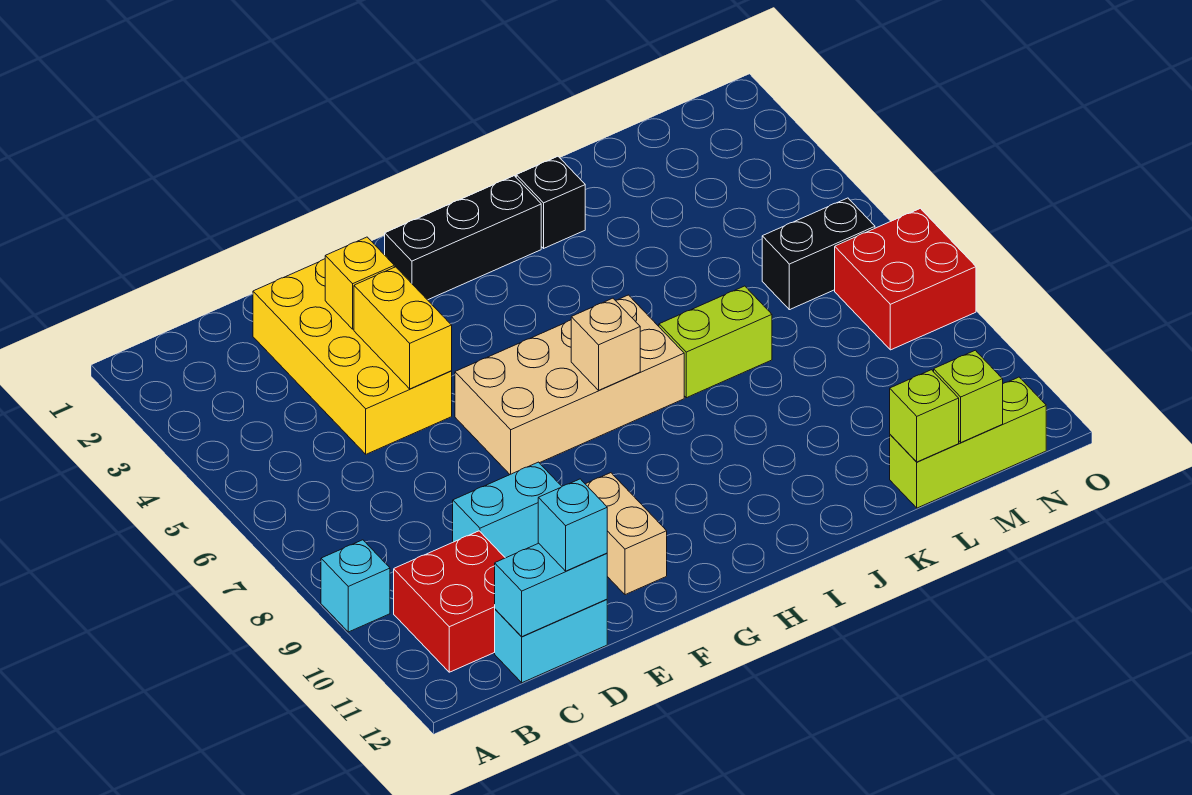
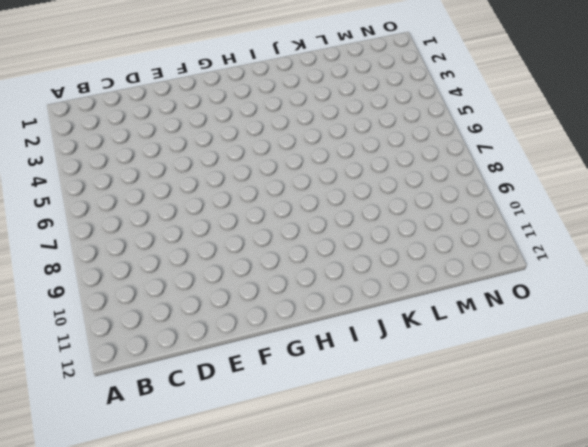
none -> cyan brick A9 level 1
none -> red brick B10:C11 level 1
none -> cyan brick C12:D12 level 1

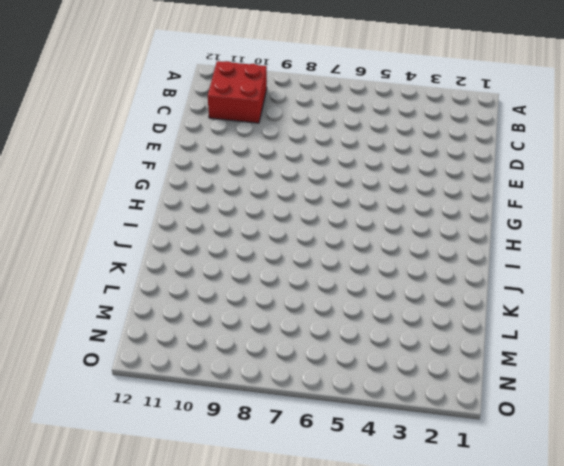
none -> cyan brick A9 level 1
none -> cyan brick C12:D12 level 1
none -> yellow brick D2:E5 level 1

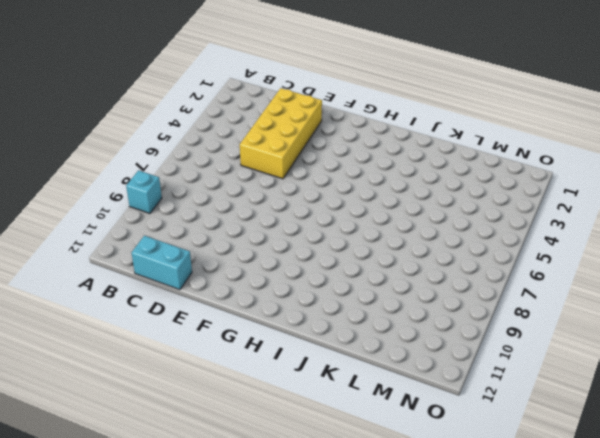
none -> red brick B10:C11 level 1
none -> cyan brick D9:E9 level 1
none -> tan brick F6:I7 level 1

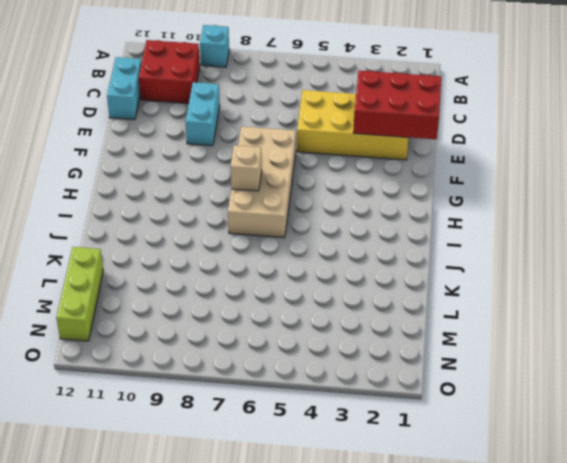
red brick D1:E3 level 2 -> yellow brick E3 level 2
none -> tan brick F10:F11 level 1
none -> black brick G2:I2 level 1
none -> black brick J2 level 1

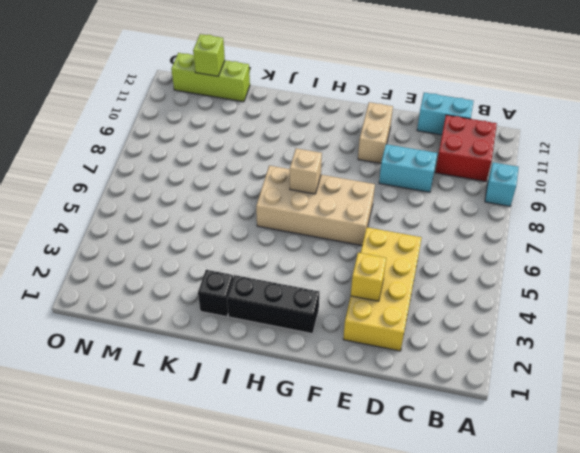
none -> lime brick J7:K7 level 1
none -> black brick M6:N6 level 1
none -> red brick N7:O8 level 1

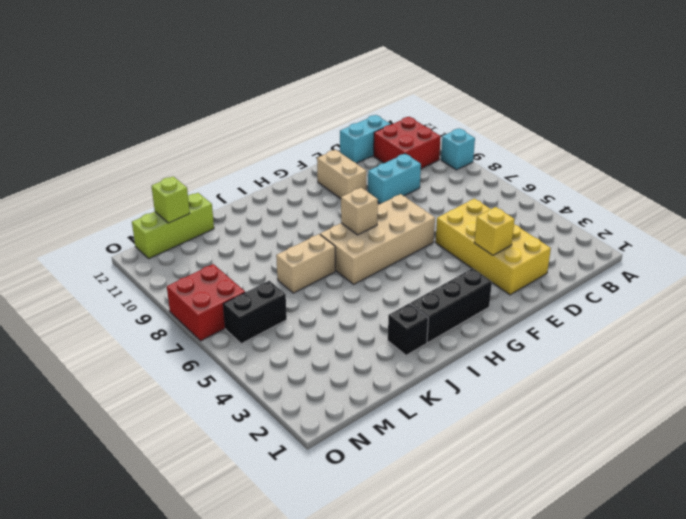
tan brick J7:K7 level 1 -> lime brick J7:K7 level 1
none -> cyan brick C12:D12 level 2
none -> yellow brick E4:E5 level 2
none -> lime brick L12 level 2

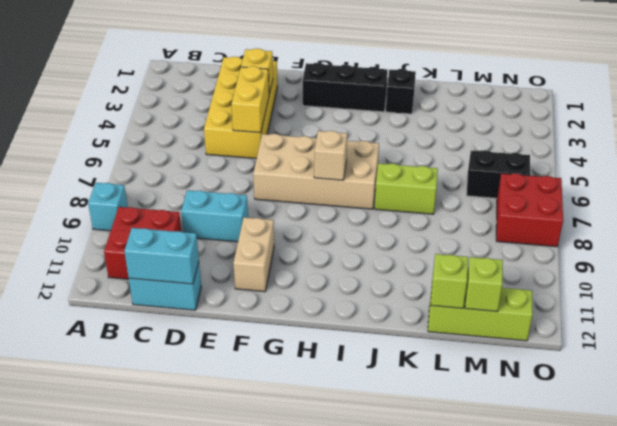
none -> cyan brick D12 level 3

